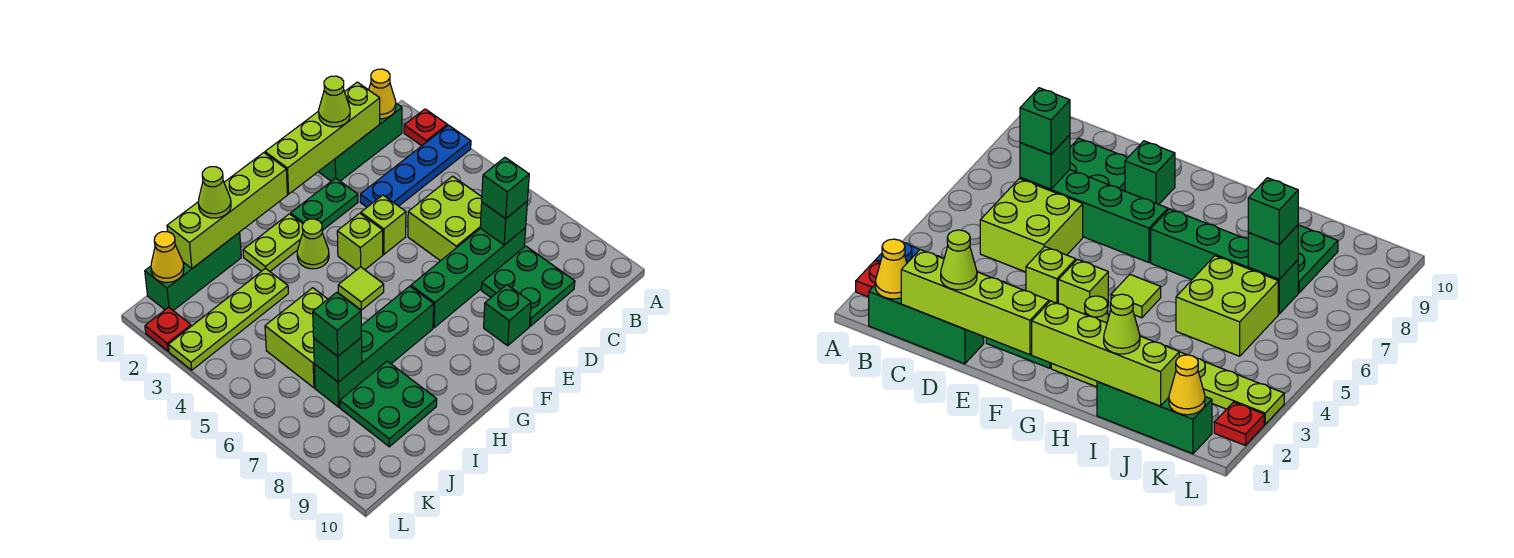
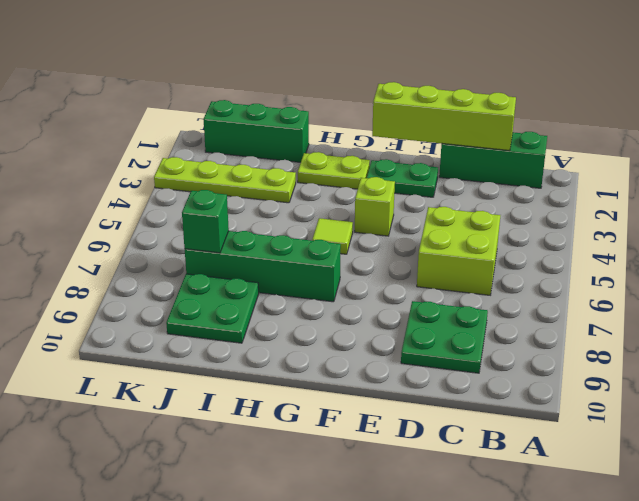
none -> red plate A2 level 1
none -> blue plate A3:D3 level 1
none -> green brick C7:F7 level 1

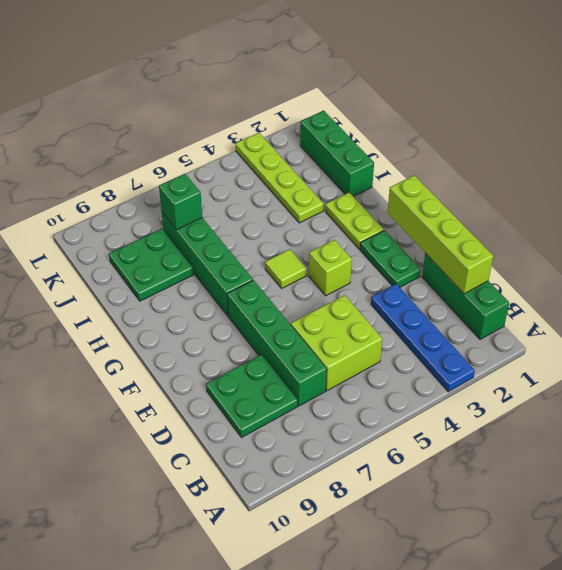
none -> red plate A2 level 1
none -> lime brick E4 level 1
none -> green brick E9 level 1

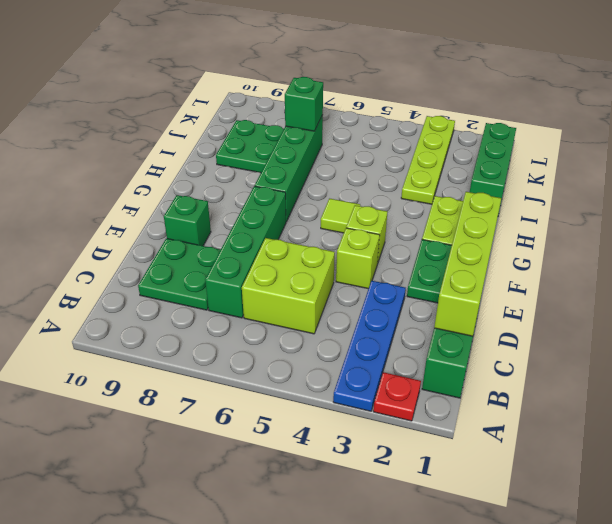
none -> lime cone G3 level 1
none -> lime brick I5:J6 level 1
none -> red plate L2 level 1

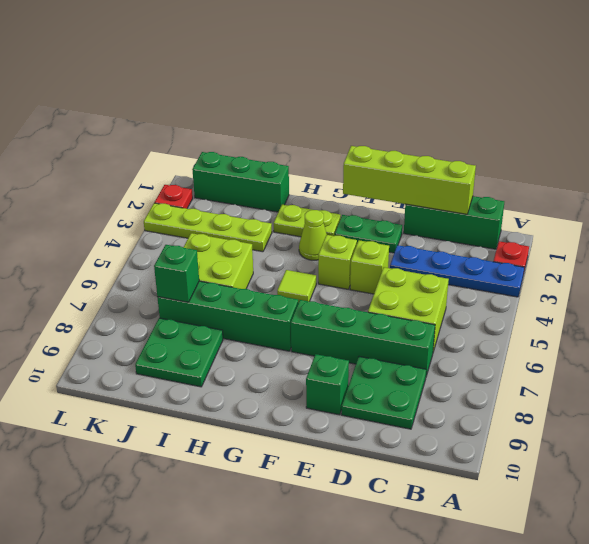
none -> yellow cone B1 level 2
none -> green brick C7 level 2
none -> lime brick G1:J1 level 2

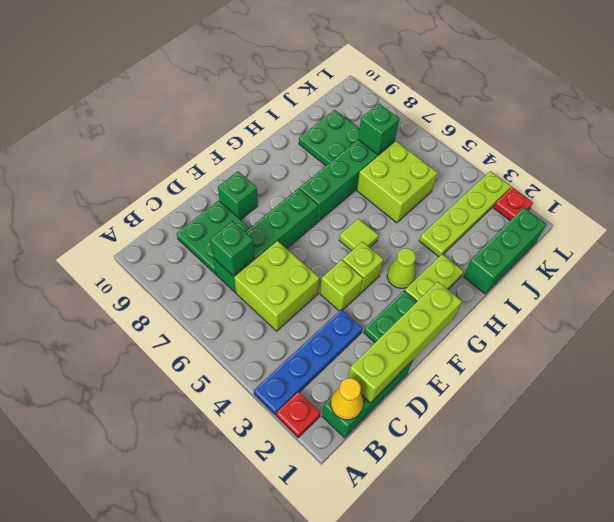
none -> lime brick G1:J1 level 2
none -> yellow cone K1 level 2
none -> green brick C7 level 3

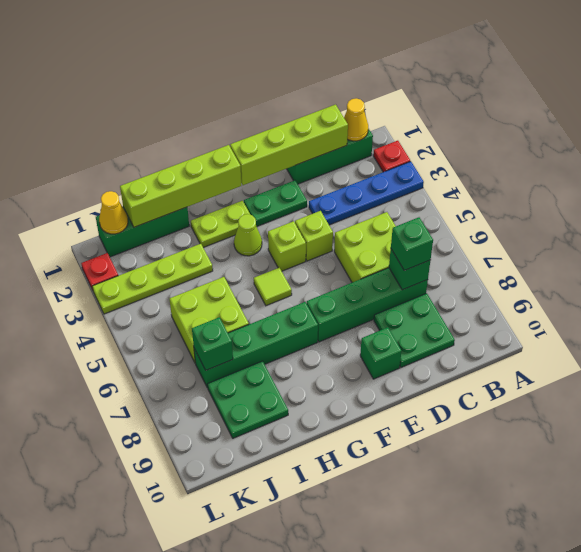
none -> lime cone D1 level 3
none -> lime cone I1 level 3
none -> green brick J7 level 3

